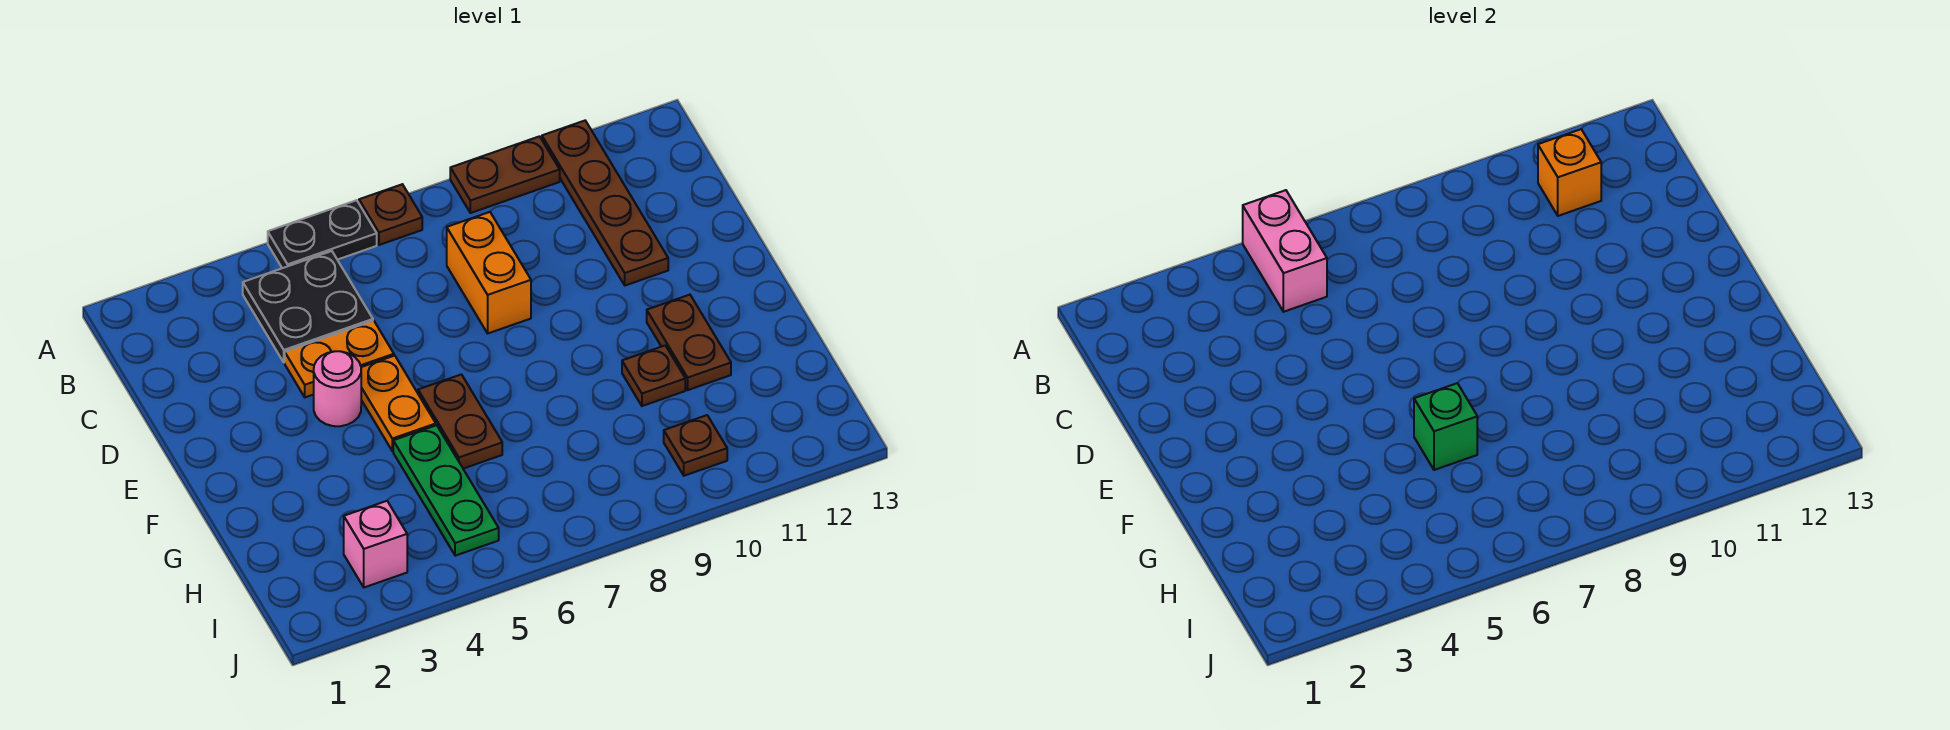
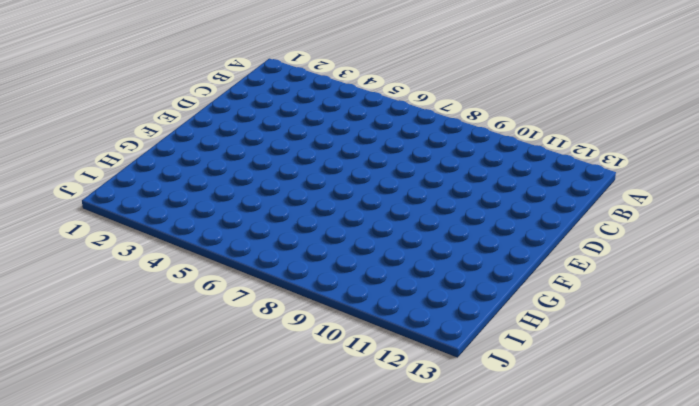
none -> black plate A5:A6 level 1
none -> brown plate A7 level 1
none -> brown plate A9:A10 level 1

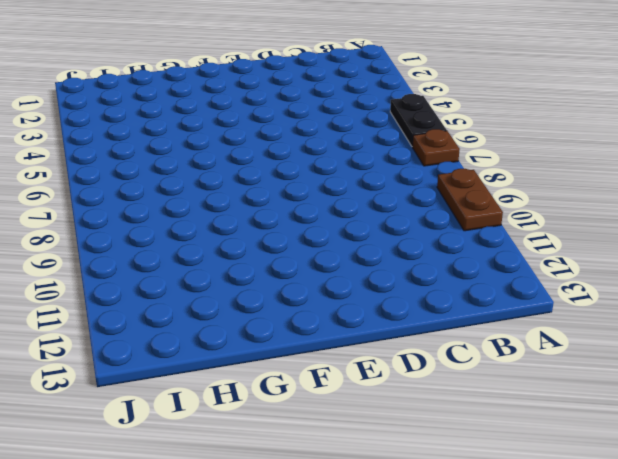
none -> brown plate A11:D11 level 1
none -> black plate B4:C5 level 1
none -> orange brick C8:D8 level 1

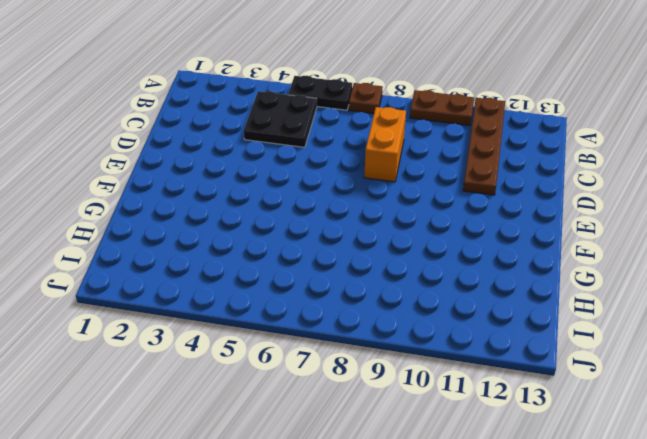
none -> orange plate D4:D5 level 1
none -> pink round brick E4 level 1
none -> orange plate E5:F5 level 1

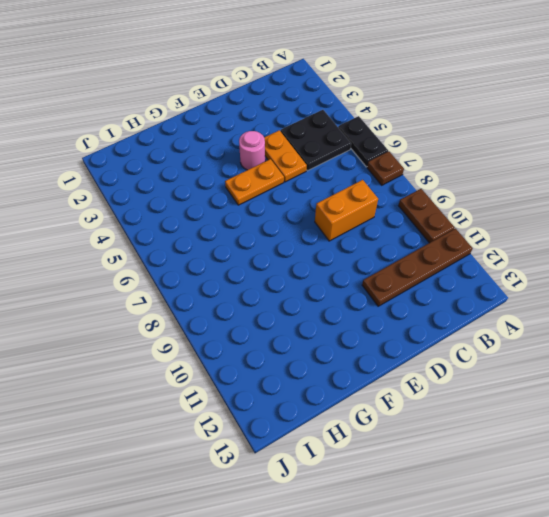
none -> brown plate F6:G6 level 1
none -> brown plate F11:G11 level 1
none -> green plate G5:I5 level 1

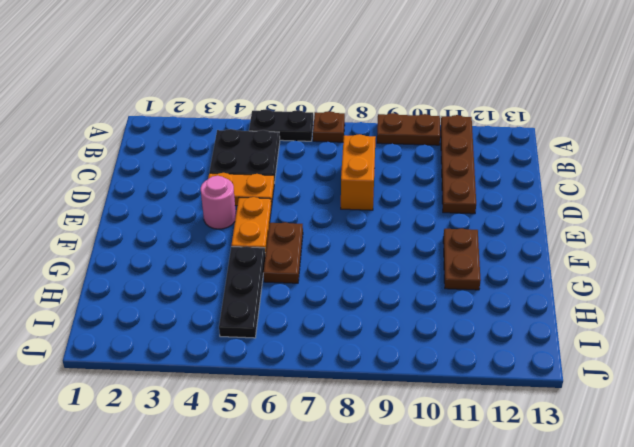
black plate G5:I5 level 1 -> green plate G5:I5 level 1
none -> brown plate G10 level 1
none -> pink brick I3 level 1
none -> brown plate I10 level 1

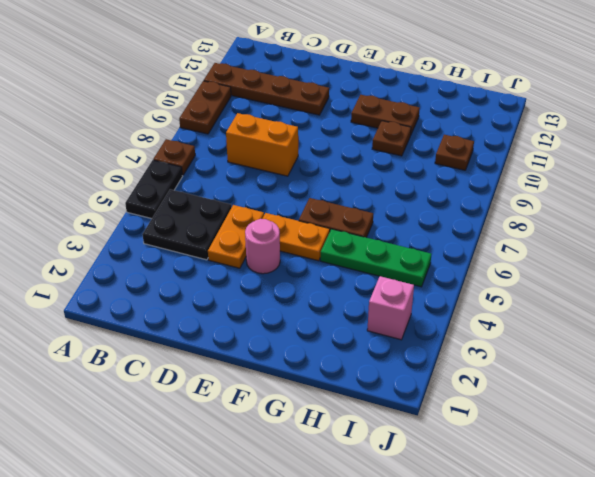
none -> pink brick A5:B5 level 2
none -> orange brick B11 level 2
none -> green brick G6 level 2

